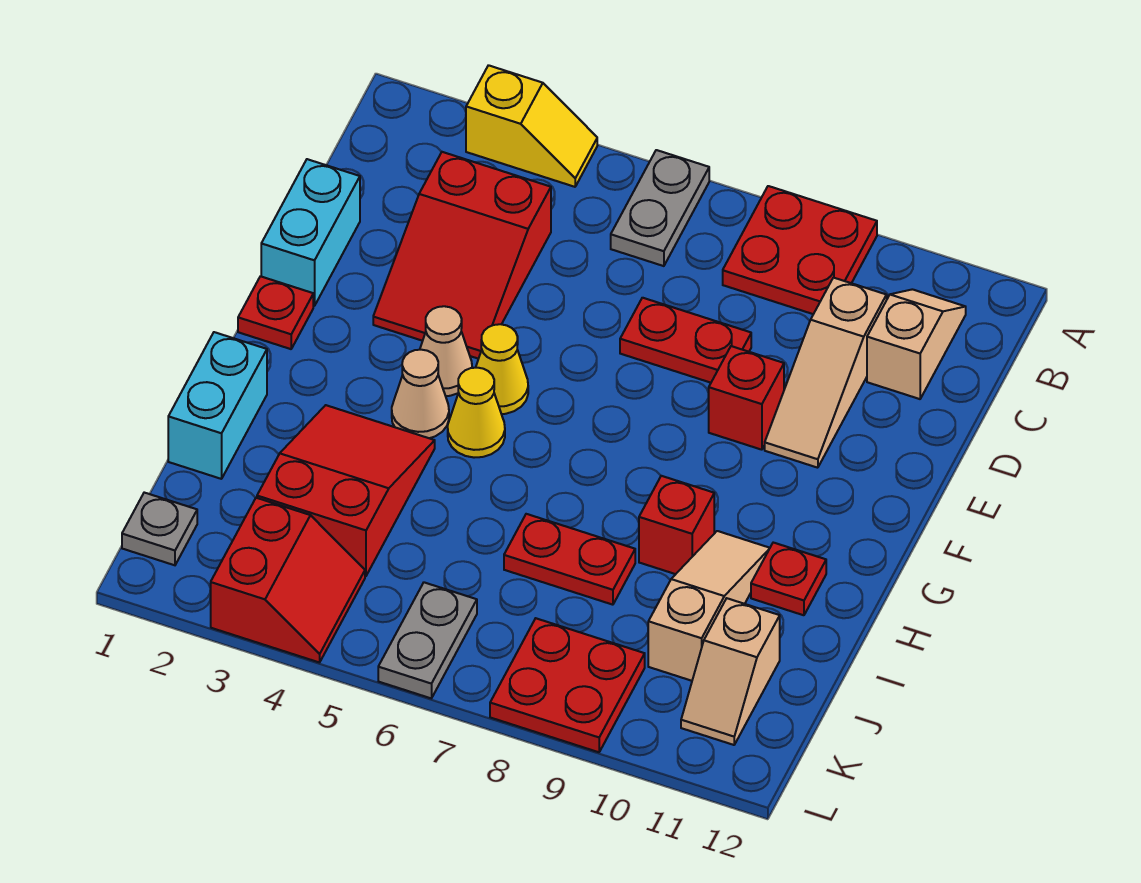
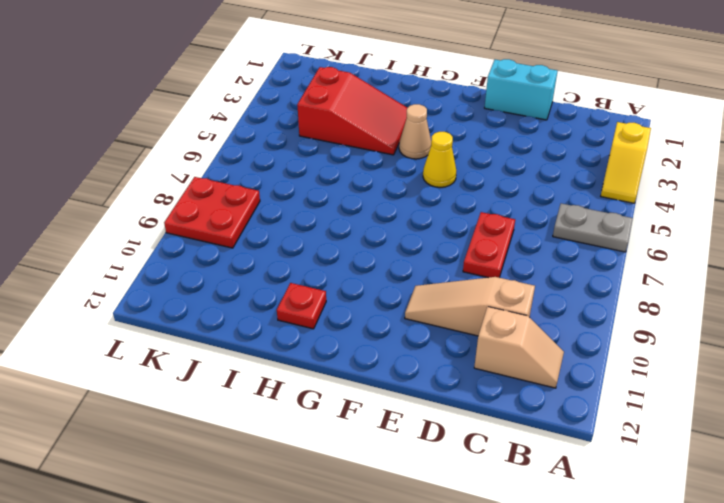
none -> red plate A8:B9 level 1
none -> red slope C3:E4 level 1 top C
none -> red brick E9 level 1

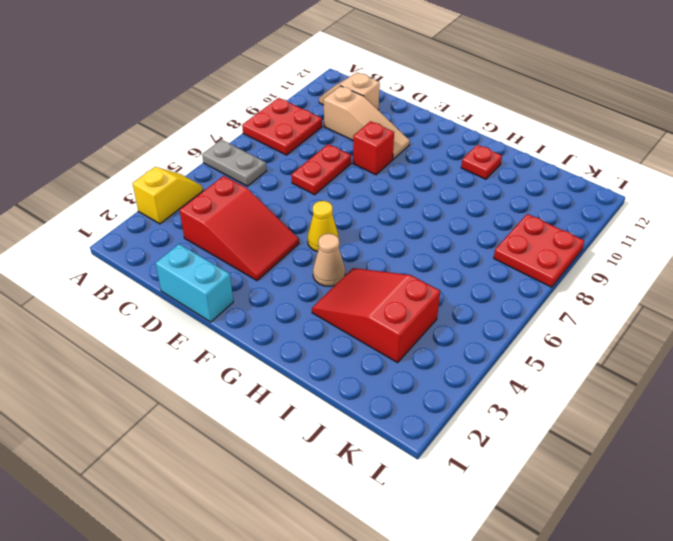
none -> red plate F1 level 1
none -> tan cone F4 level 1
none -> yellow cone G5 level 1

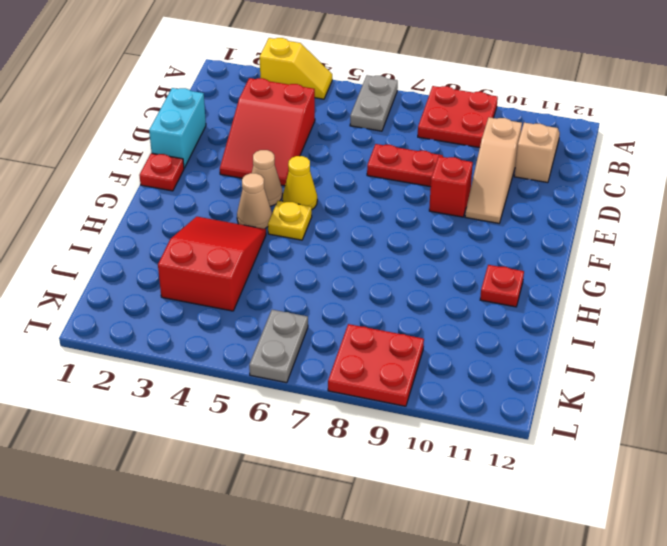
yellow plate G5 level 1 -> yellow cone G5 level 1
none -> cyan brick H1:I1 level 1
none -> red brick H9 level 1
none -> tan slope H10:J10 level 1 top J

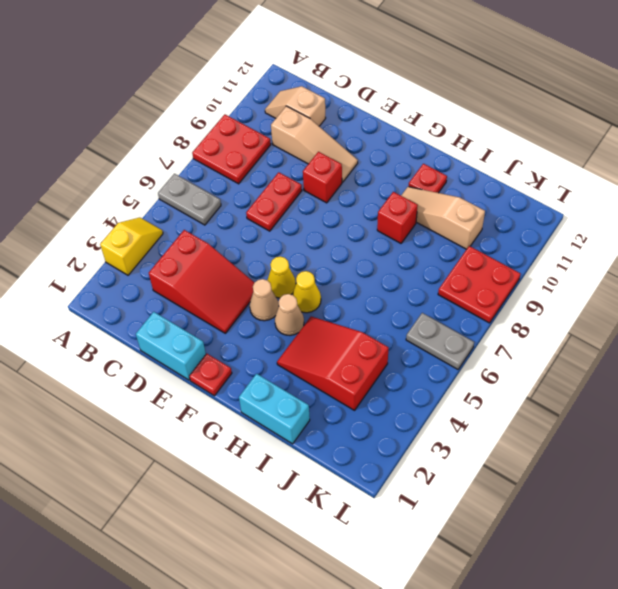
none -> red plate I7:I8 level 1
none -> tan slope J11:K11 level 1 top J
none -> grey plate K1 level 1

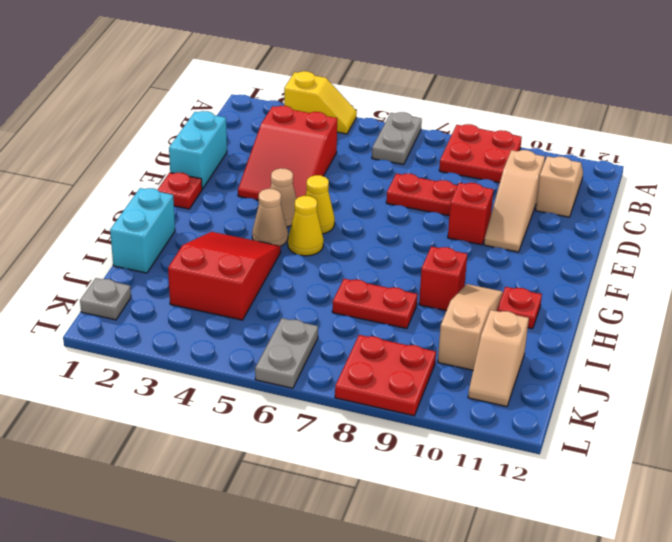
none -> red slope K3:L4 level 1 top 3

